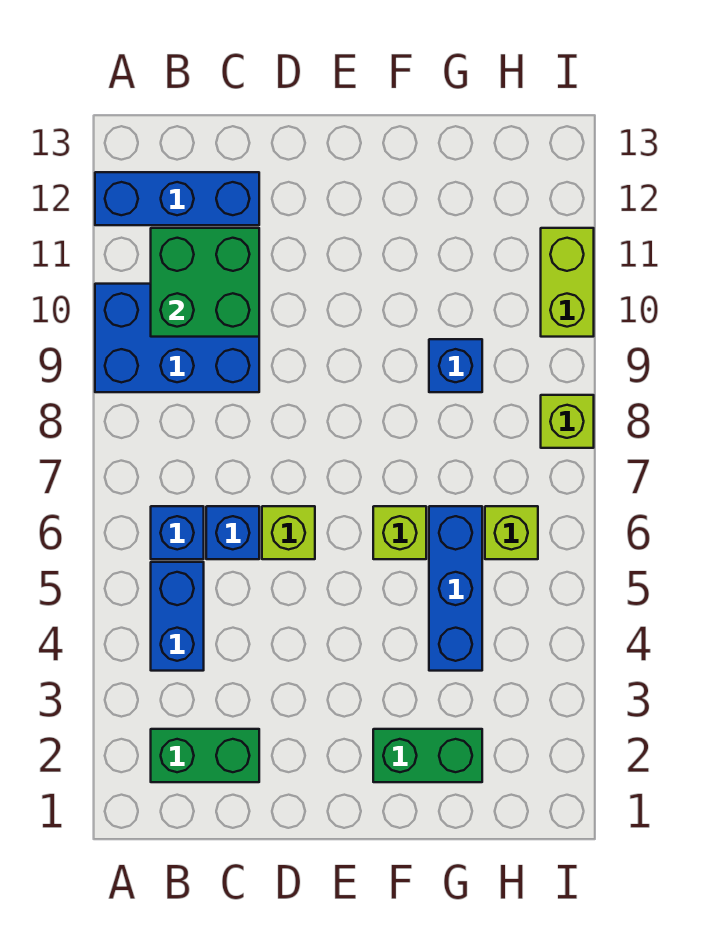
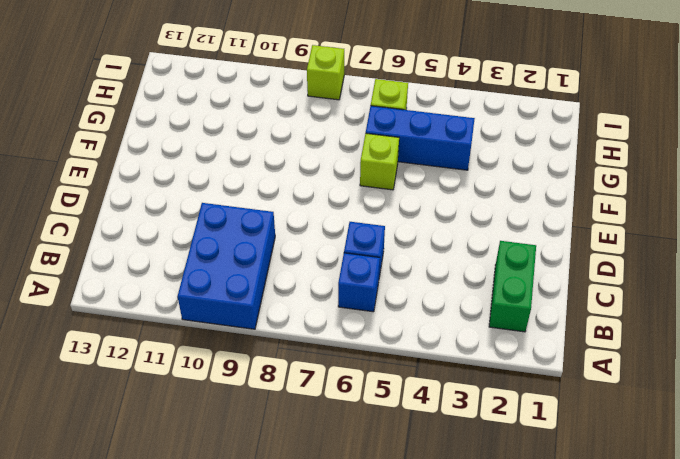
none -> blue brick A12:C12 level 1
none -> blue brick B4:B5 level 1
none -> lime brick D6 level 1

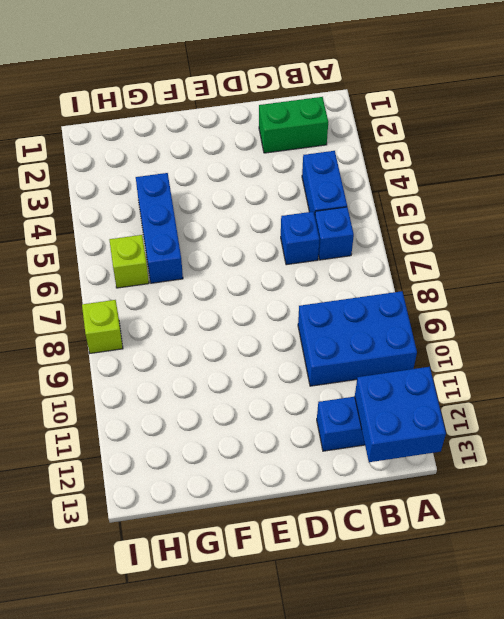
blue brick A12:B13 level 2 -> none
none -> lime brick D6 level 1
none -> green brick F2:G2 level 1
none -> lime brick F6 level 1

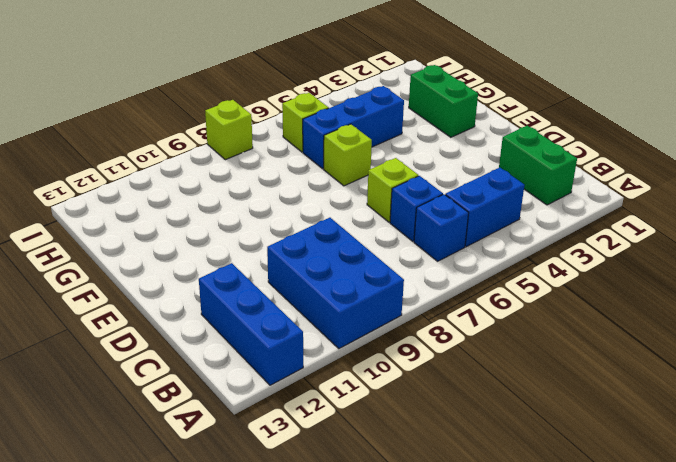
none -> blue brick G9 level 1
none -> lime brick I10:I11 level 1
none -> green brick B10:C11 level 2

